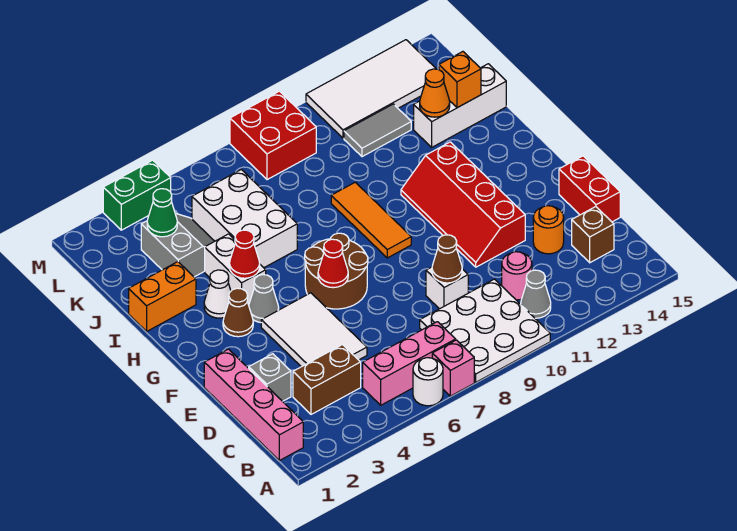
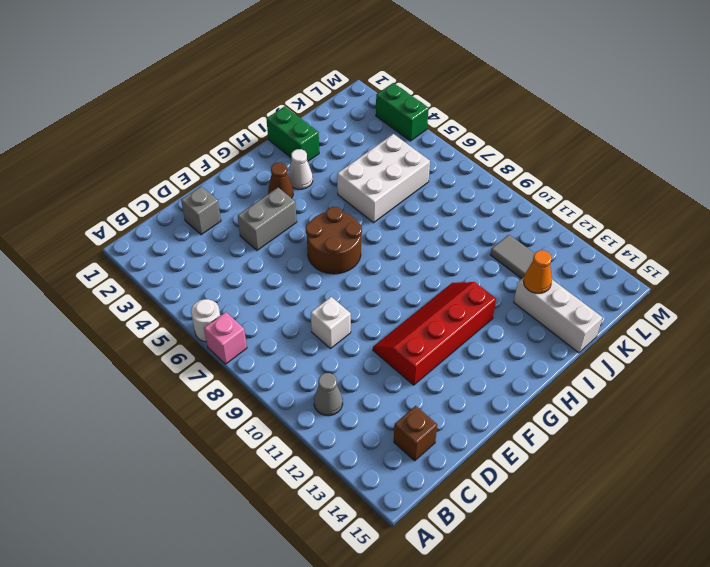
grey brick E4:F4 level 1 -> white tile D4:F5 level 1
green brick I1:I2 level 1 -> orange brick I1:I2 level 1
none -> white plate A8:C10 level 1
none -> pink brick B1:E1 level 1
none -> pink brick B5:B7 level 1
none -> brown brick C3:C4 level 1

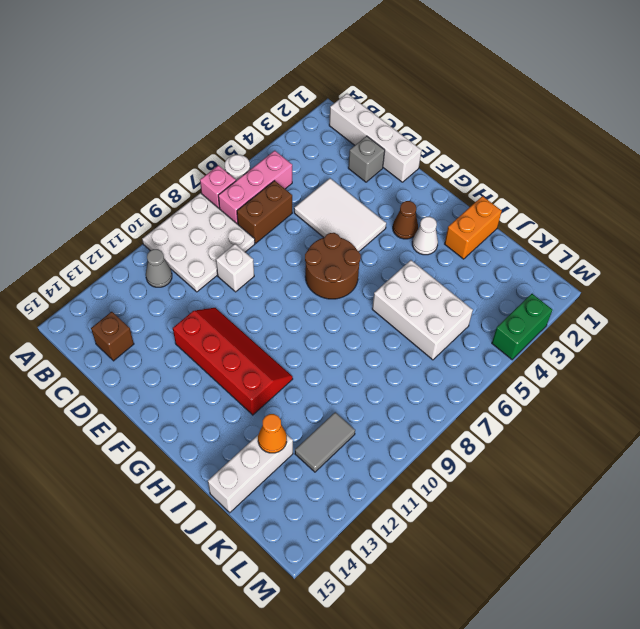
white brick B1:E1 level 1 -> pink brick B1:E1 level 1
brown brick C6:C7 level 1 -> brown brick C3:C4 level 1
none -> pink round brick C11 level 1
none -> orange round brick D13 level 1
none -> red brick D15:E15 level 1
none -> grey cone G4 level 1

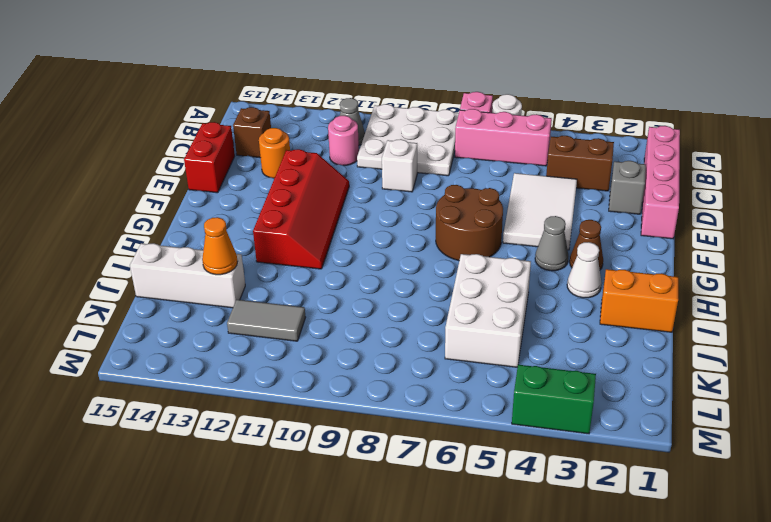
none -> orange tile G9:I9 level 1
none -> white brick H4:I4 level 1
none -> grey slope J3:K4 level 1 top 3
none -> red brick L8:M9 level 1

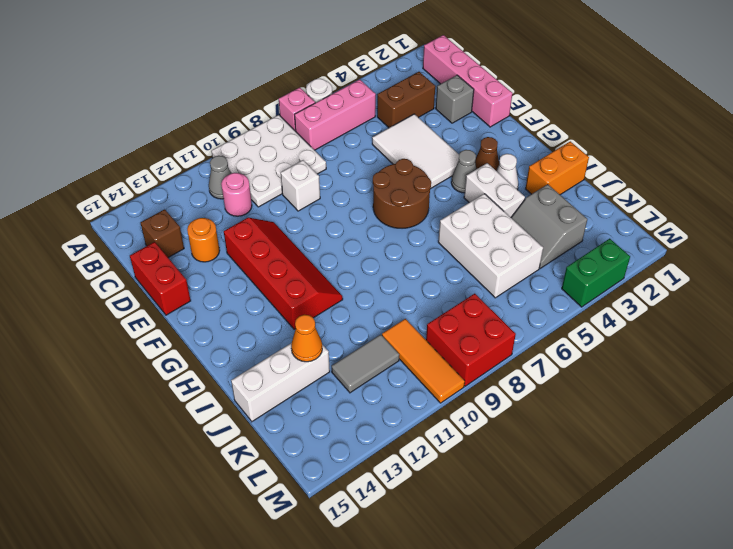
orange tile K10:M10 level 1 -> orange tile G9:I9 level 1
none -> white tile L11:M14 level 1
none -> brown cone D9 level 2
none -> red cone F6 level 2
none -> red cone H4 level 2

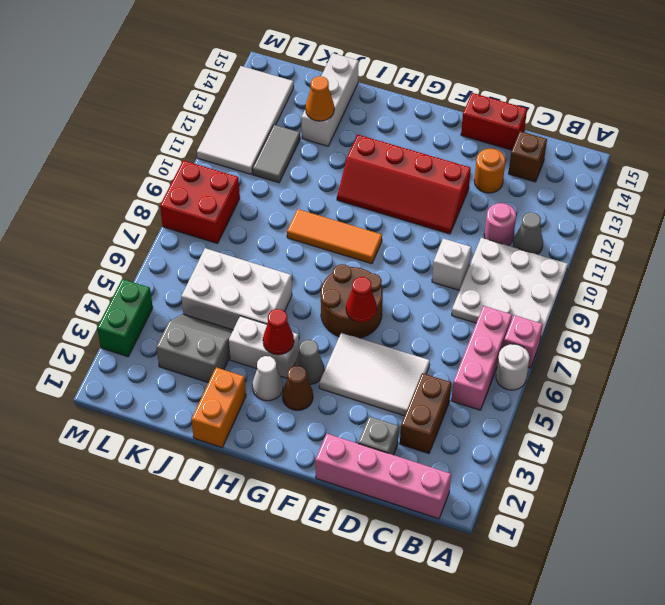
none -> brown cone D9 level 2
none -> orange brick J14 level 2
none -> green cone K3 level 2

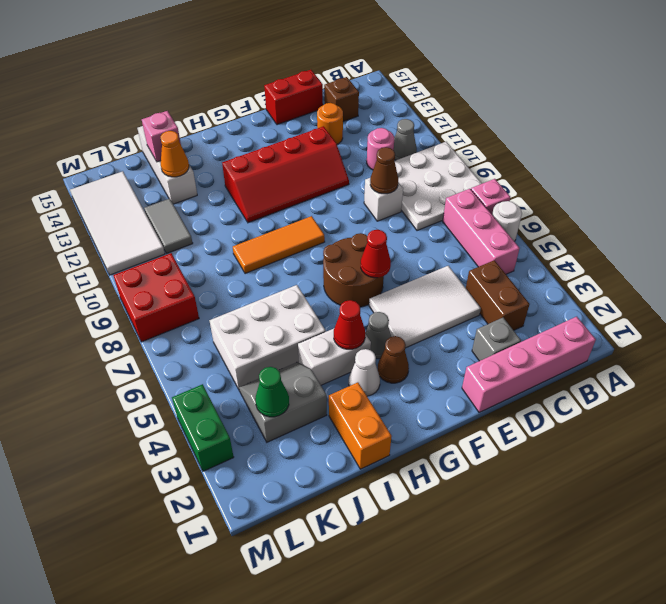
pink brick J14 level 2 -> orange brick J14 level 2

